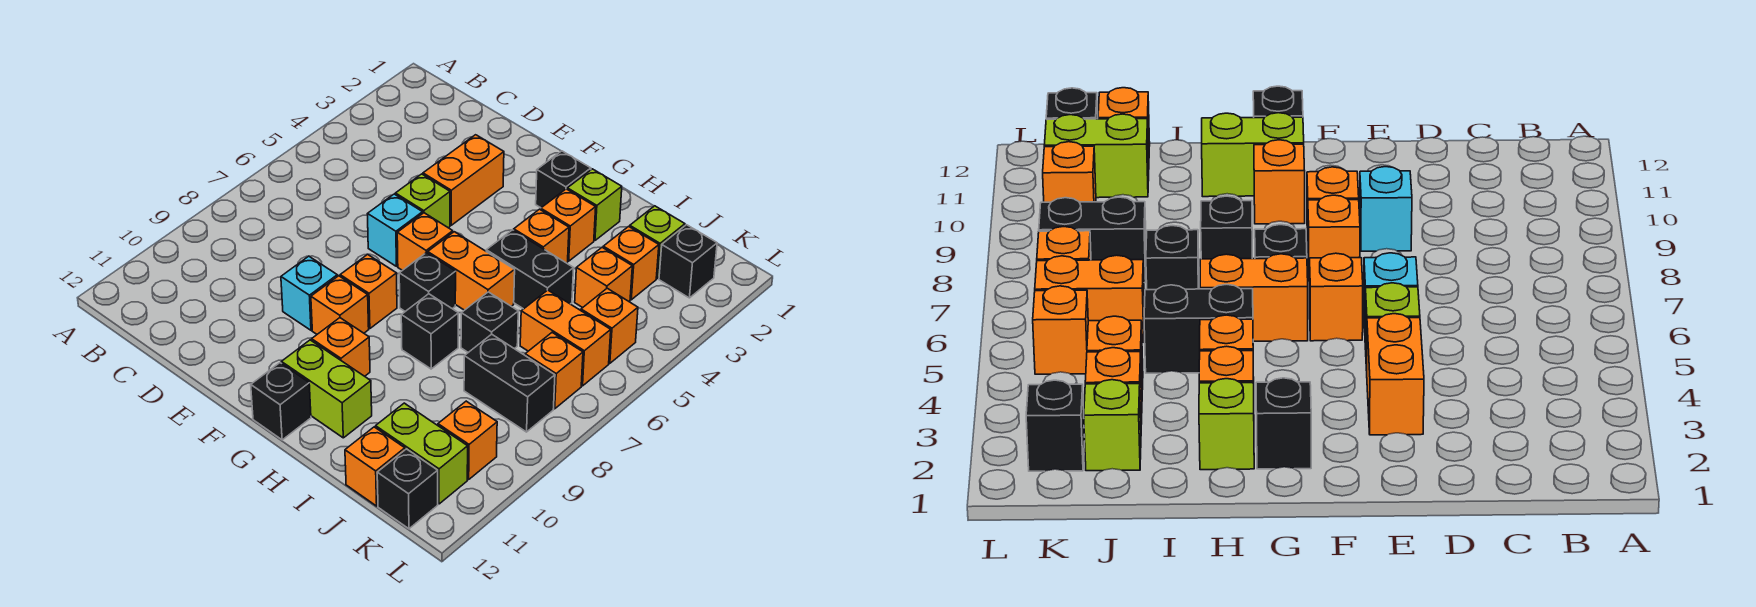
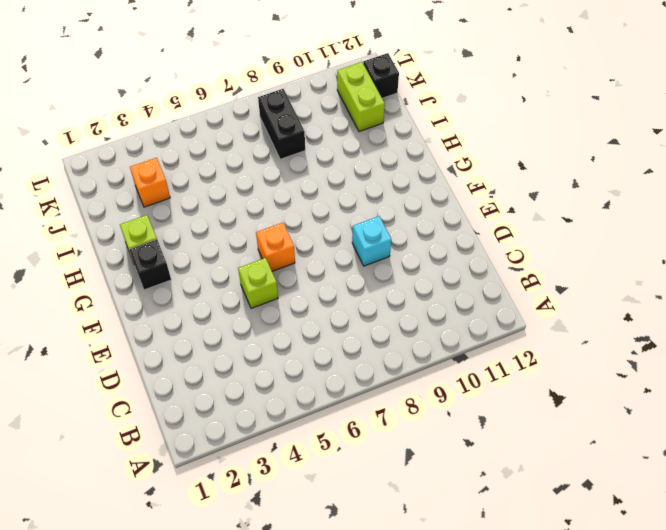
none -> orange brick E3:E4 level 1
none -> cyan brick E6 level 1
none -> orange brick F8 level 1
none -> orange brick F9 level 1

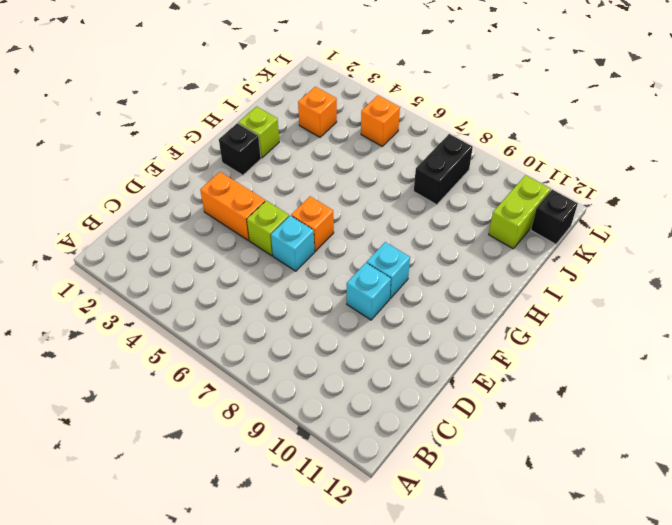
cyan brick F9 level 1 -> orange brick F9 level 1
none -> orange brick F8 level 1
none -> orange brick G6:H6 level 1
none -> black brick G7 level 1
none -> orange brick G10 level 1

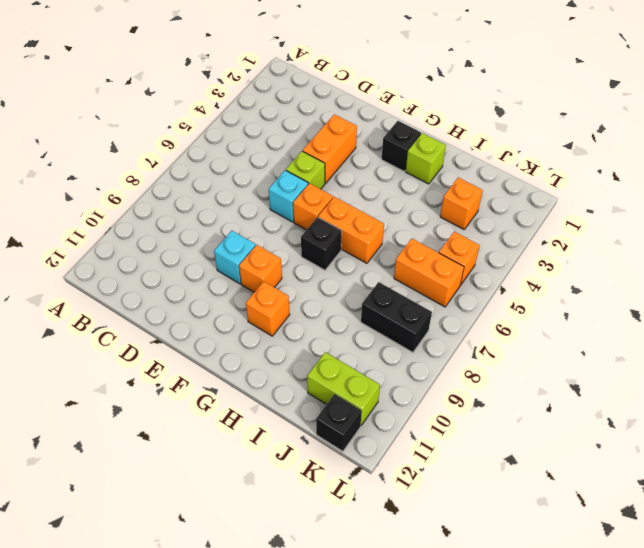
none -> orange brick F8 level 1
none -> lime brick G11:H11 level 1
none -> black brick G12 level 1
none -> orange brick H3 level 1

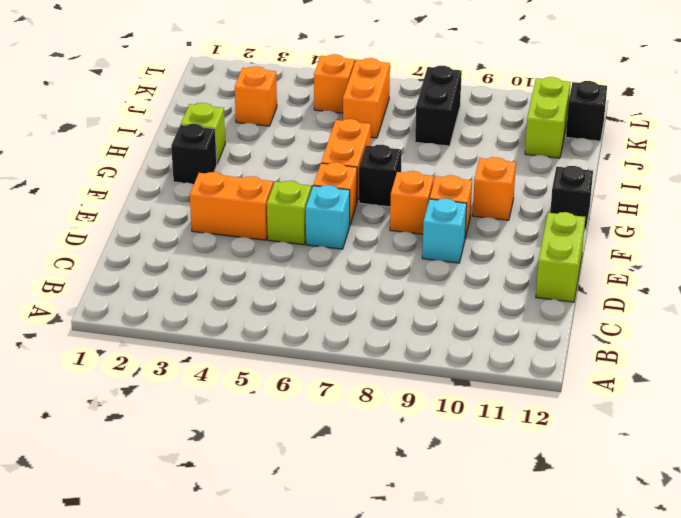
lime brick D12:E12 level 1 -> lime brick G11:H11 level 1
none -> orange brick H3 level 1
none -> orange brick H4 level 1
none -> black brick H5:I5 level 1
none -> black brick H8 level 1

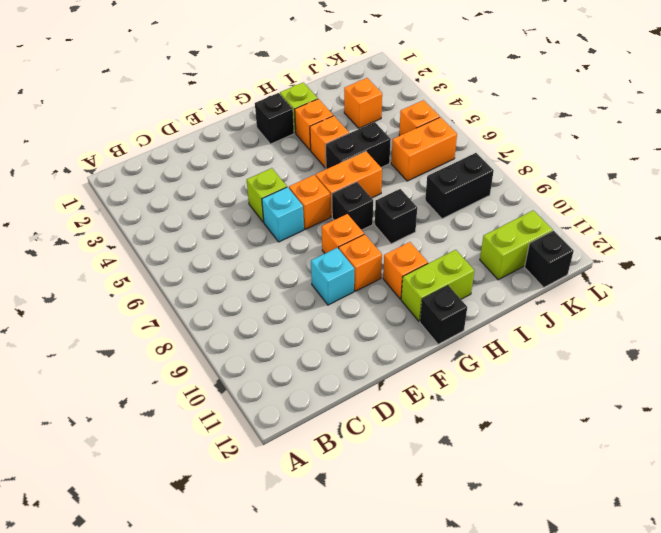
none -> orange brick E3:E4 level 1
none -> black brick I7 level 1
none -> lime brick J2 level 1
none -> orange brick J4 level 1

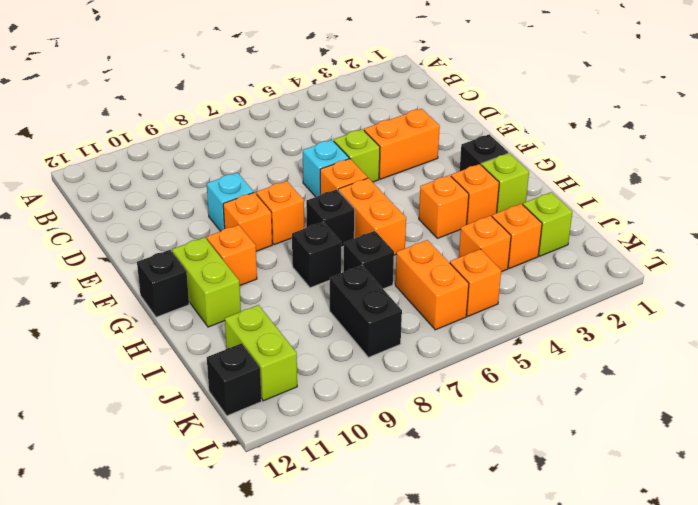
none -> black brick H5:I5 level 1
none -> orange brick J12 level 1
none -> black brick K2 level 1
none -> orange brick K7 level 1

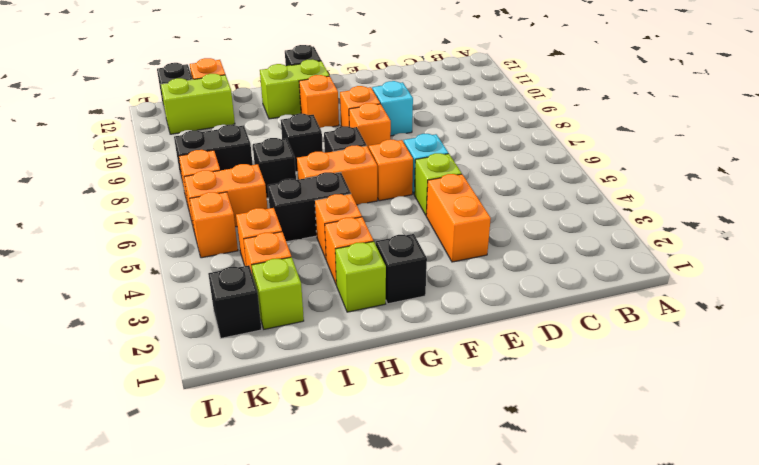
none -> orange brick K10 level 1

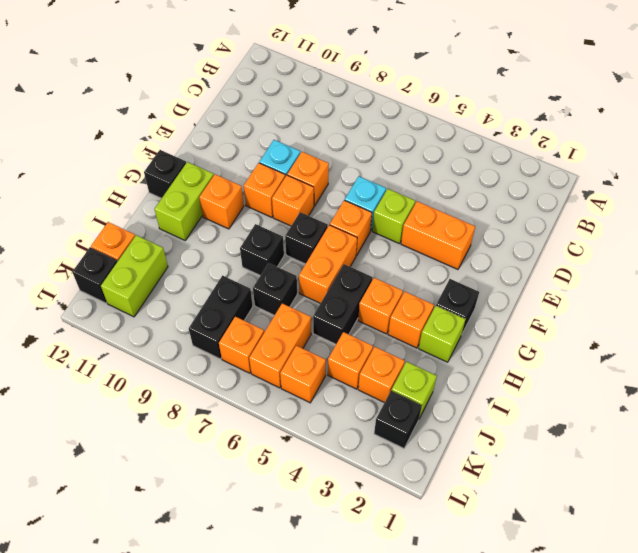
orange brick E8 level 1 -> orange brick K10 level 1

